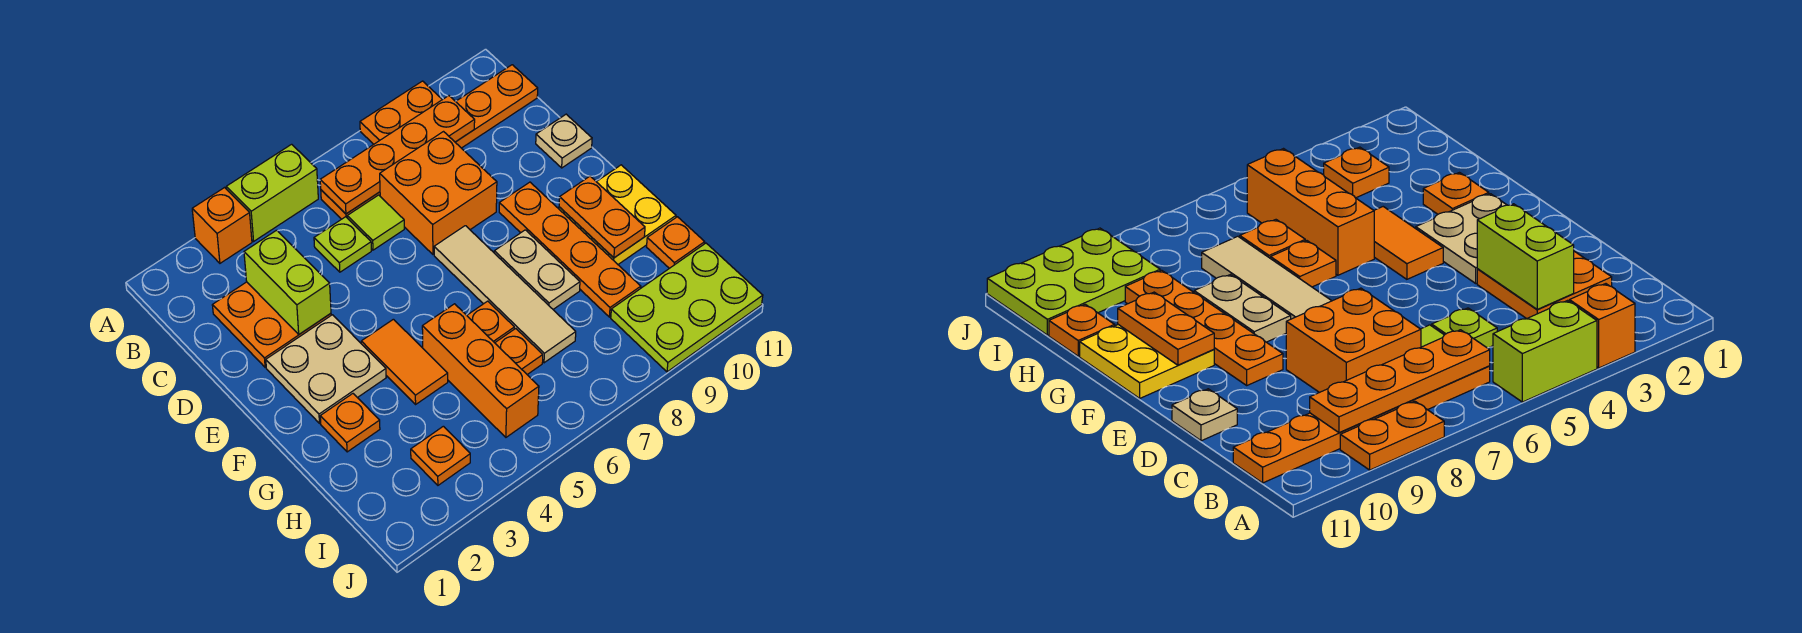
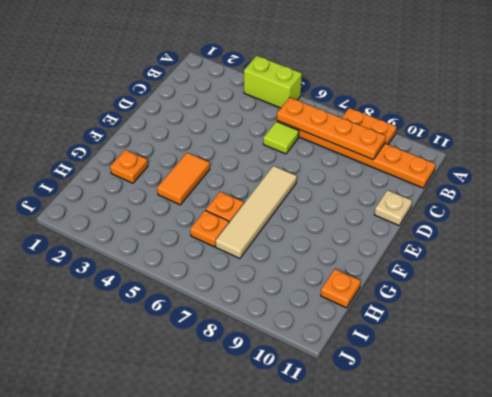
none -> orange brick A3 level 1
none -> orange plate C2:D3 level 1
none -> lime plate C5 level 1

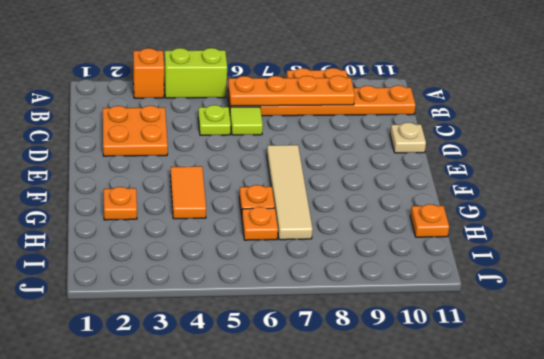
none -> orange brick C7:D8 level 1
none -> tan plate E2:F3 level 1
none -> orange plate E9:H9 level 1

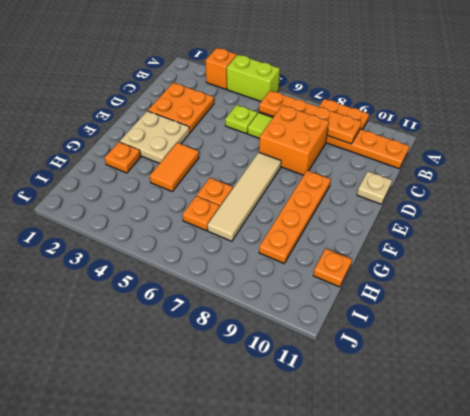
none -> tan plate F8:G8 level 1
none -> yellow plate F10:G11 level 1
none -> orange brick G5:I5 level 1

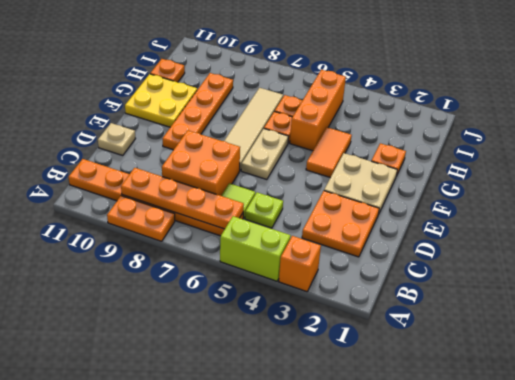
tan plate E6:F6 level 1 -> tan plate F8:G8 level 1
none -> orange plate I3 level 1
none -> lime plate I9:J11 level 1
none -> lime brick C3:D3 level 2

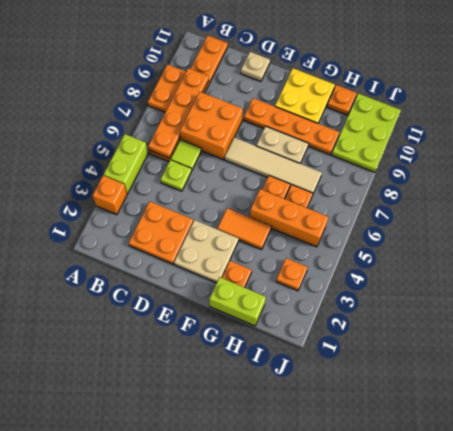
lime brick G1:H1 level 1 -> lime brick C3:D3 level 2
none -> orange plate F10:G10 level 2

